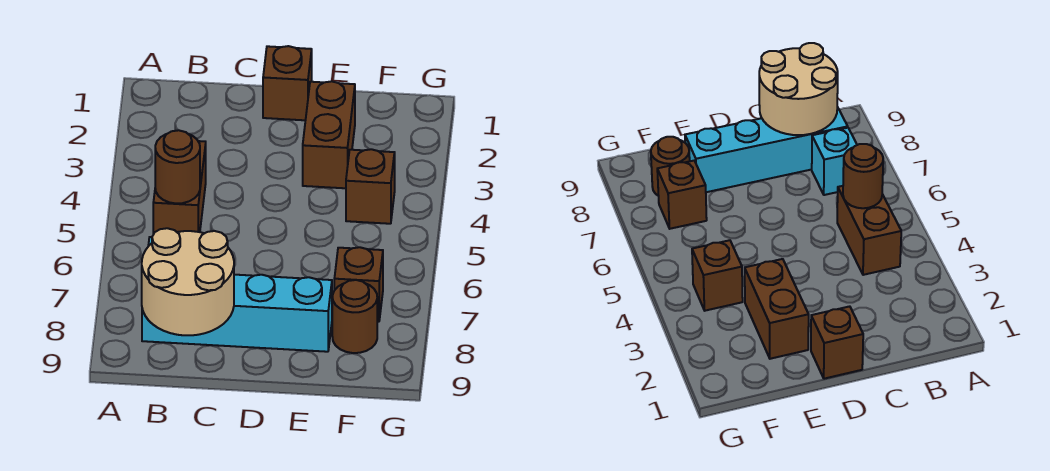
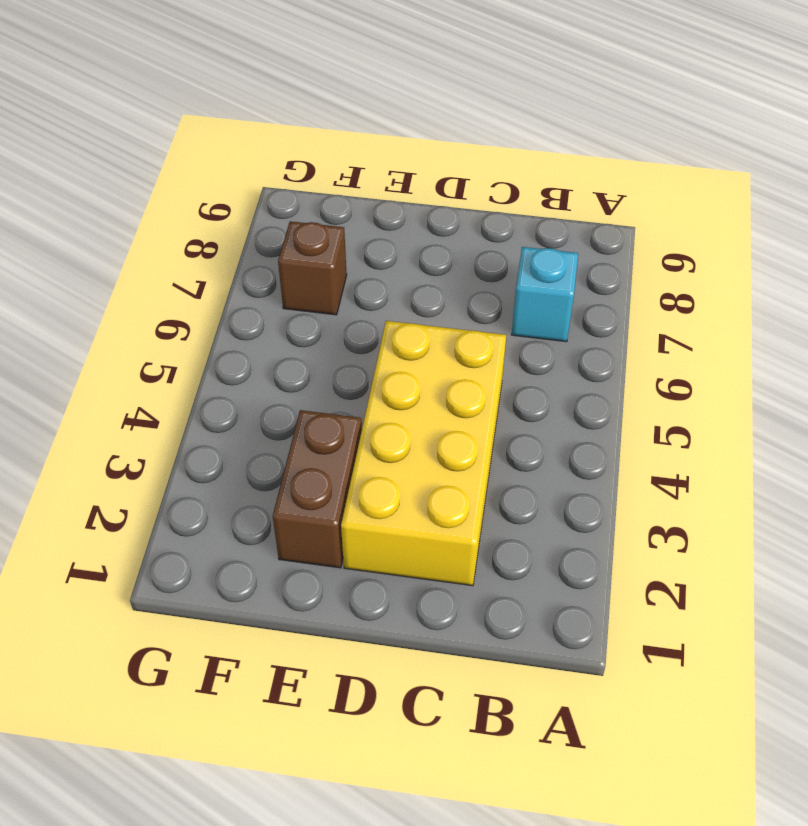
yellow brick C2:D5 level 1 -> none
none -> brown brick B4:B5 level 1
none -> cyan brick B8:E8 level 1

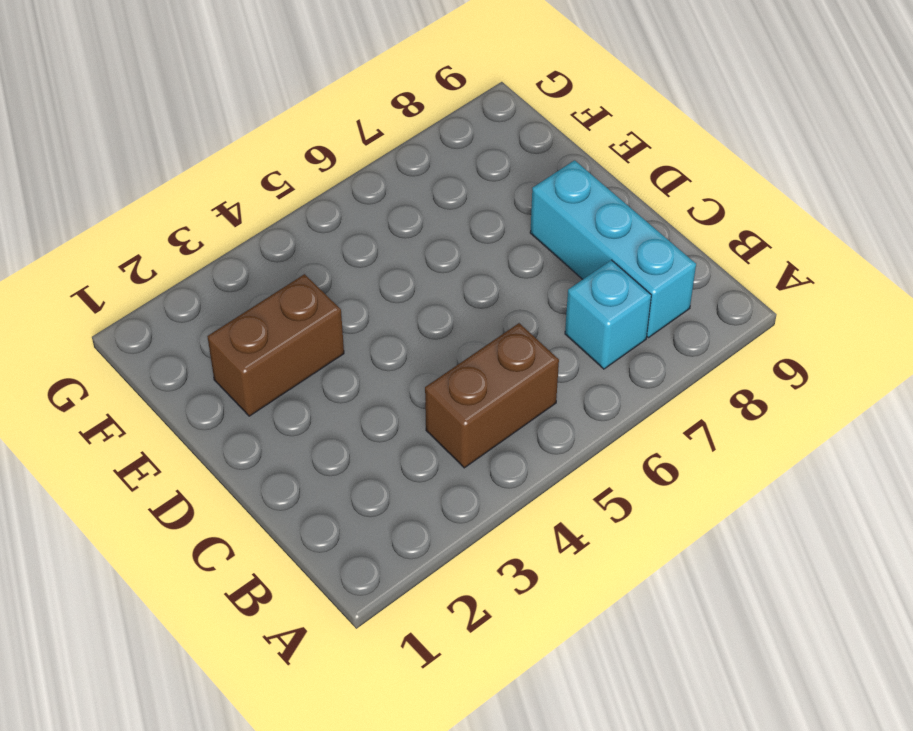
cyan brick B8:D8 level 1 -> cyan brick B8:E8 level 1
none -> brown brick D1 level 1
none -> brown brick F4 level 1

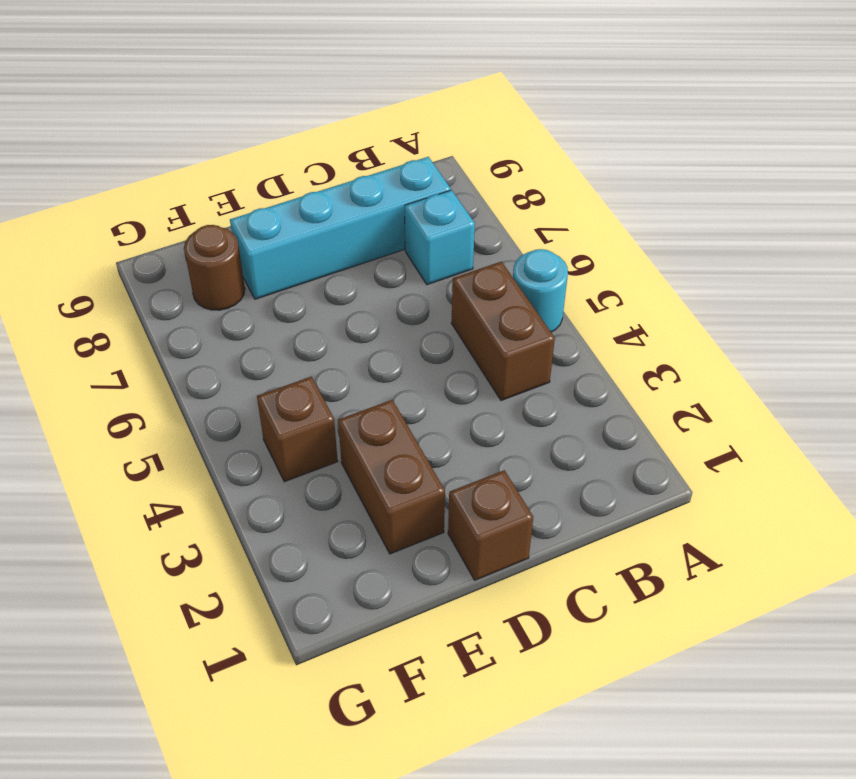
cyan round brick A5 level 1 -> none
none -> brown brick F7 level 1
none -> brown round brick B5 level 2

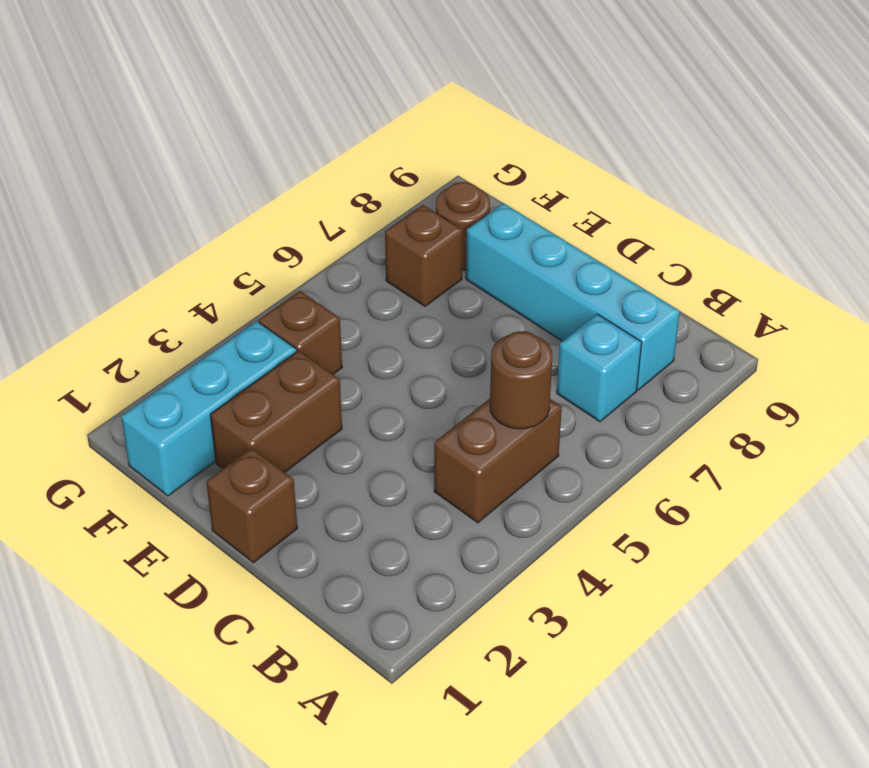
cyan brick F1:F3 level 1 -> none
none -> tan round brick B8:C9 level 2

